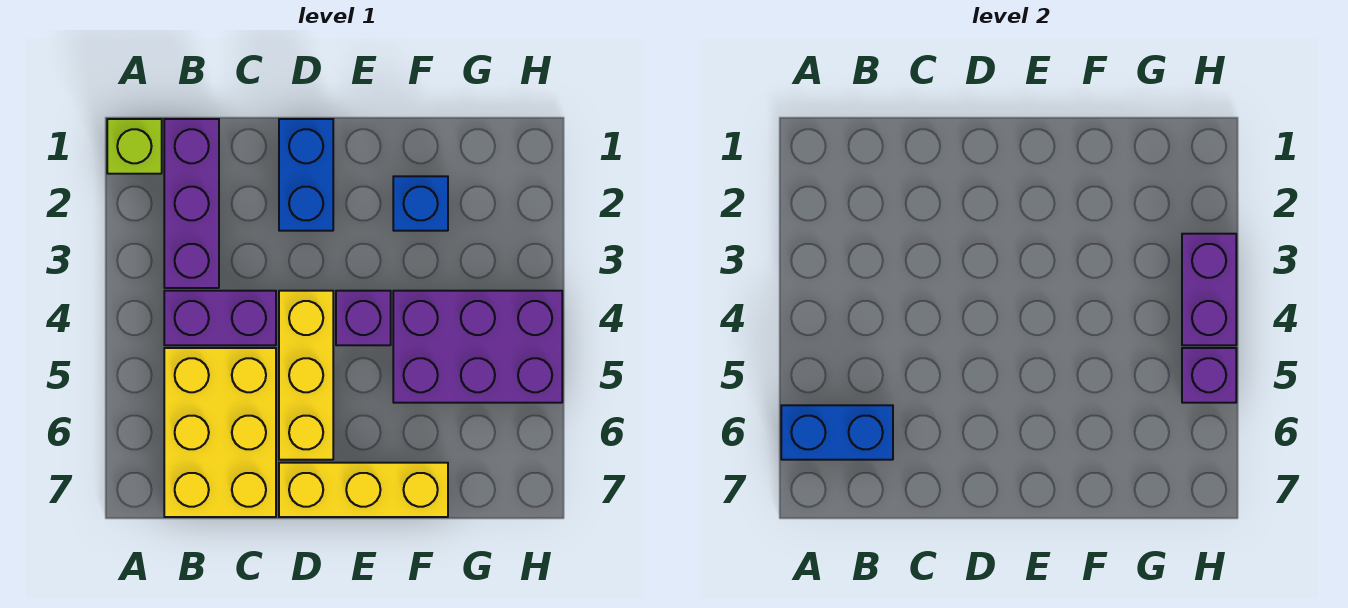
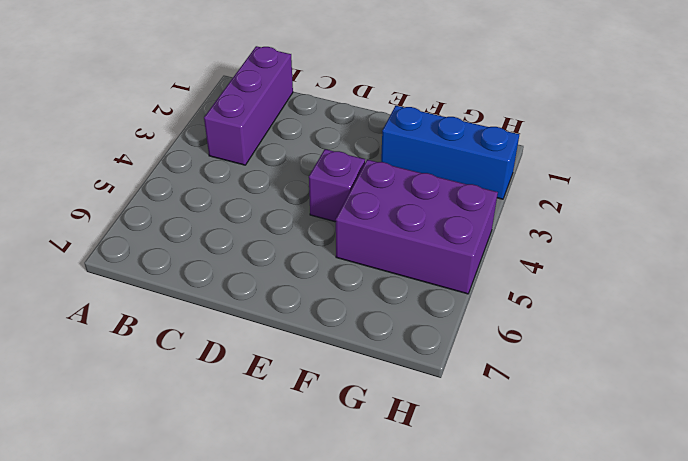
blue brick F2:H2 level 1 -> blue brick F2 level 1
none -> lime brick A1 level 1
none -> purple brick B4:C4 level 1
none -> yellow brick B5:C7 level 1

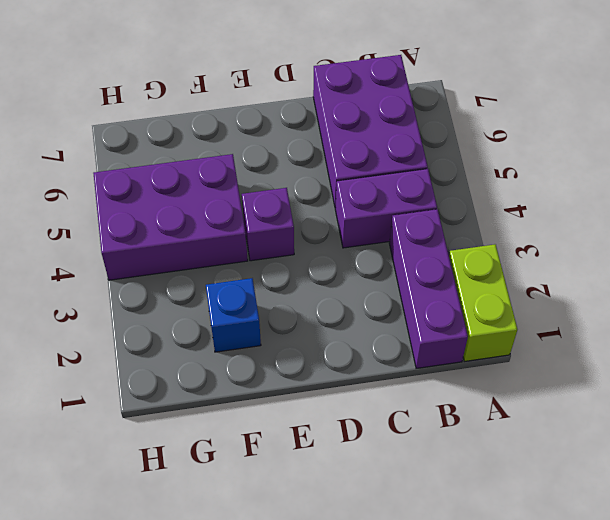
lime brick A1:A2 level 1 -> lime brick A1 level 1
purple brick B5:C7 level 1 -> yellow brick B5:C7 level 1
none -> blue brick D1:D2 level 1
none -> yellow brick D4:D6 level 1
none -> yellow brick D7:F7 level 1

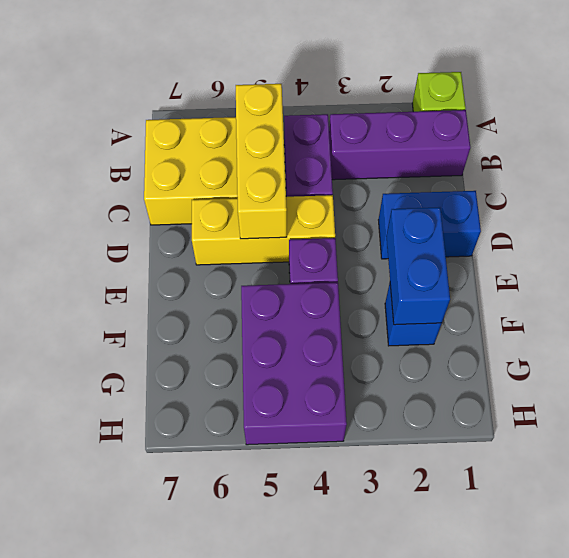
yellow brick B5:D5 level 2 -> yellow brick D7:F7 level 1
blue brick E2:F2 level 2 -> blue brick A6:B6 level 2
none -> purple brick H3:H4 level 2
none -> purple brick H5 level 2

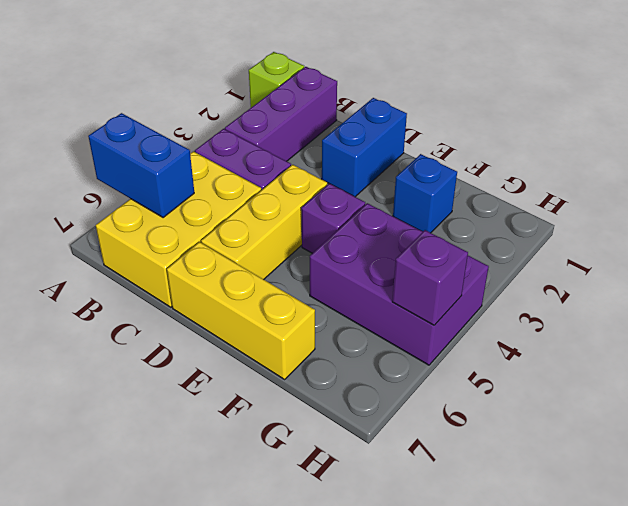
none -> purple brick H3:H4 level 2

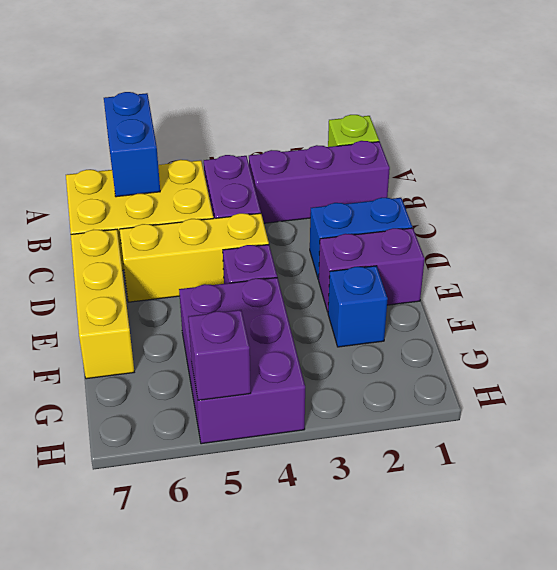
purple brick E1:E2 level 1 -> purple brick H3:H4 level 2

